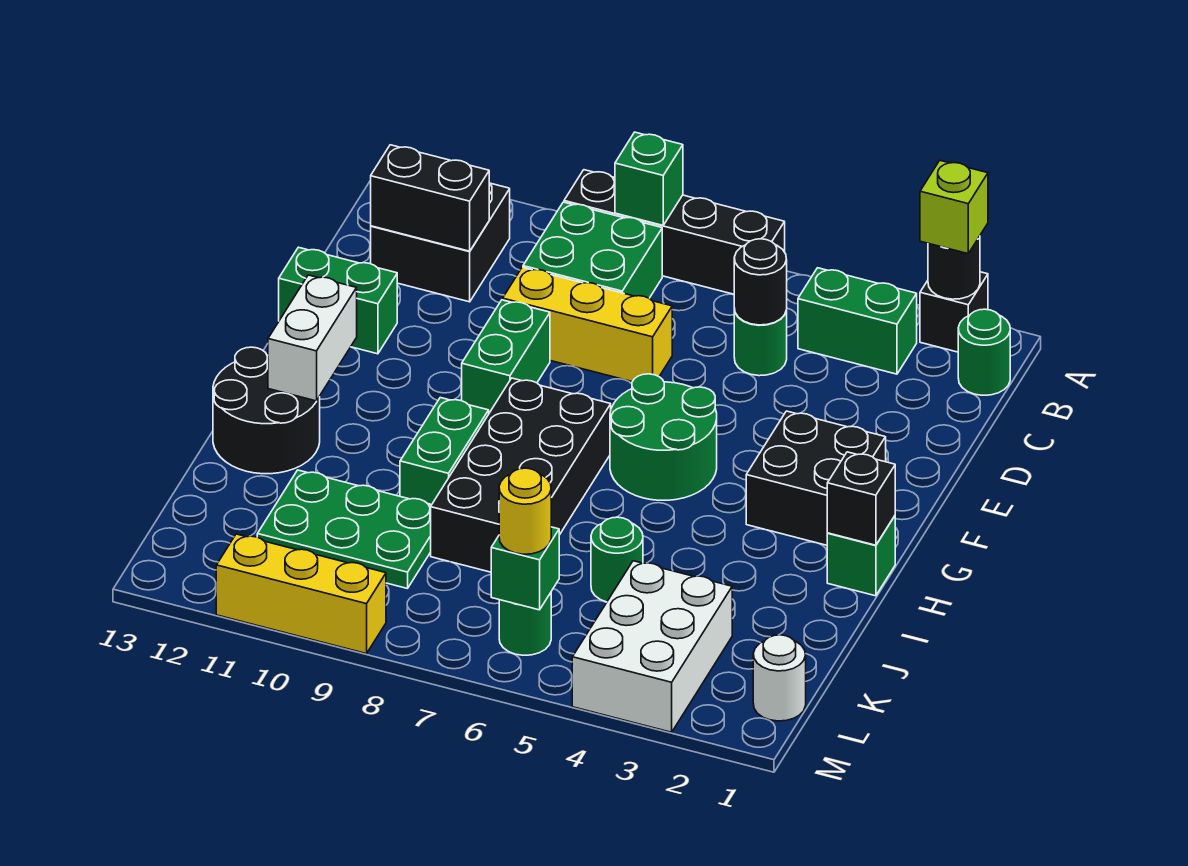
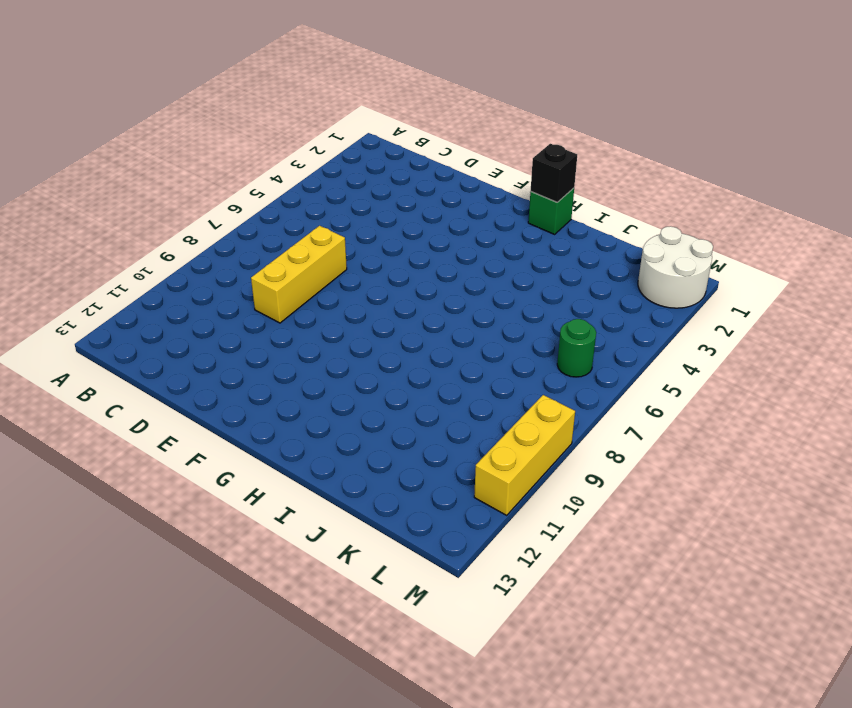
white round brick L1:M2 level 1 -> white round brick L1 level 1
none -> black brick A2 level 1
none -> black brick A6:A9 level 1
none -> green round brick B1 level 1
none -> green brick B3:B4 level 1

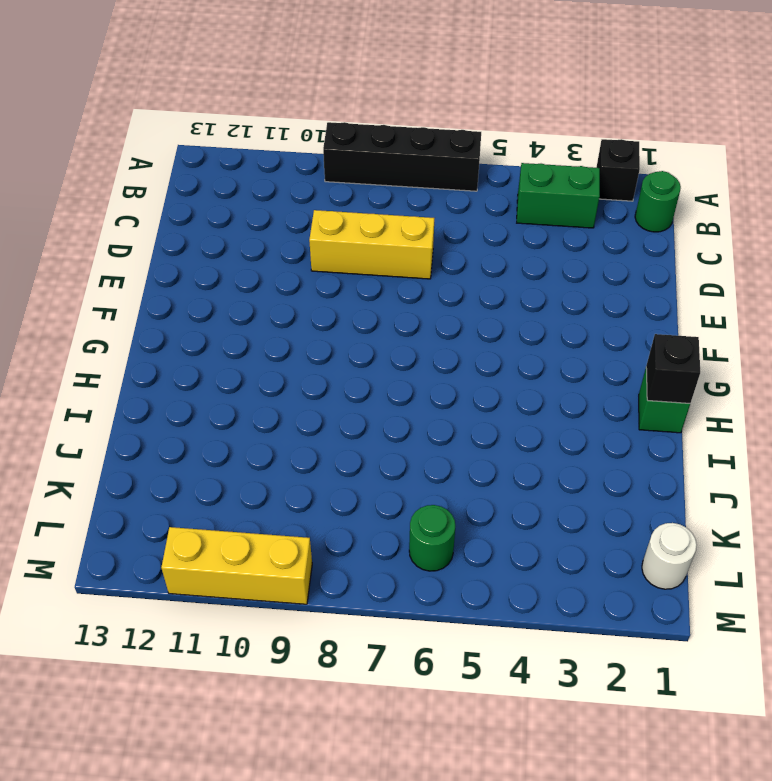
none -> green brick B8:C9 level 1
none -> black brick B11:C12 level 1
none -> green round brick C5 level 1
none -> green brick E9:F9 level 1

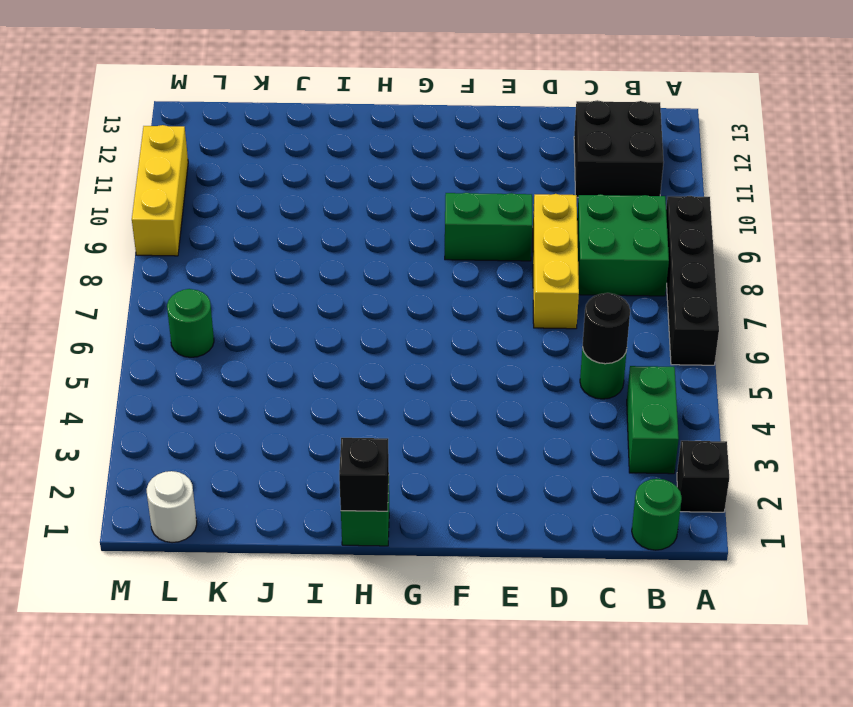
none -> green brick E12:E13 level 1
none -> black brick F2:G3 level 1
none -> green round brick F5:G6 level 1
none -> black brick G7:J8 level 1

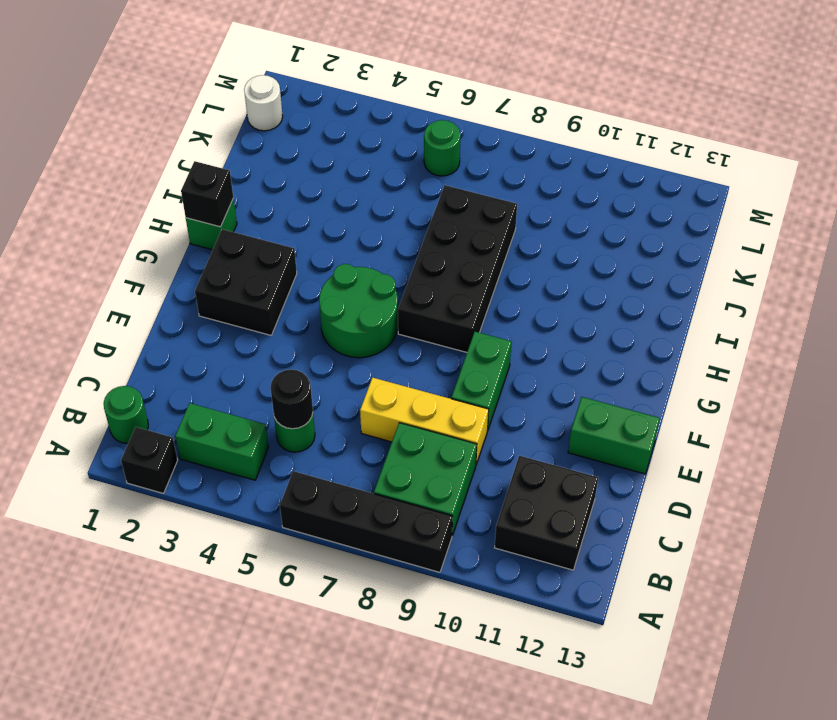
none -> green brick H9:I9 level 1
none -> black round brick H12:I13 level 1
none -> green round brick J5 level 1
none -> green plate J9:K11 level 1

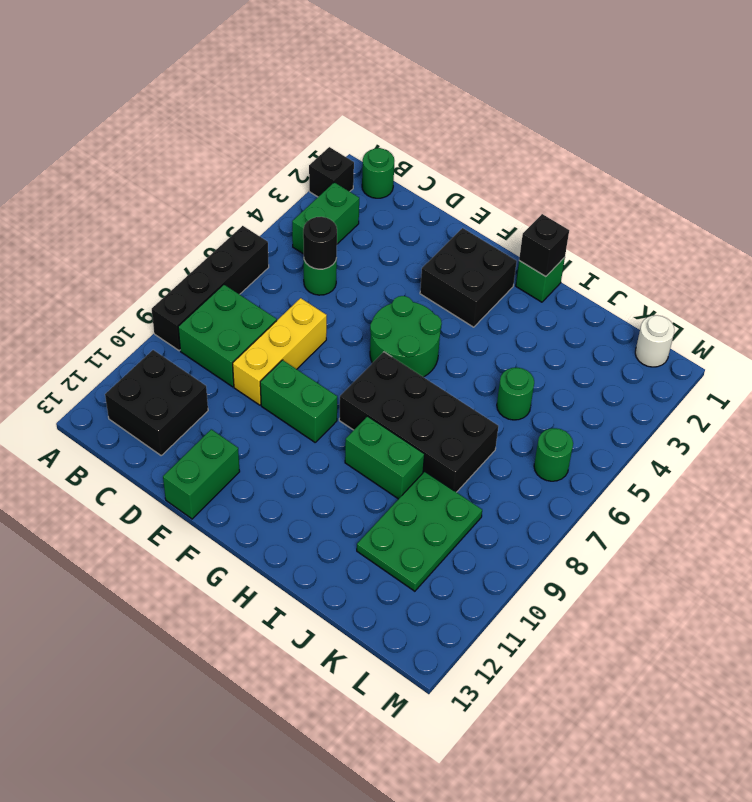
none -> black round brick H12:I13 level 1
none -> white brick K3:M4 level 1
none -> yellow brick M9:M11 level 1
none -> black round brick A2 level 2

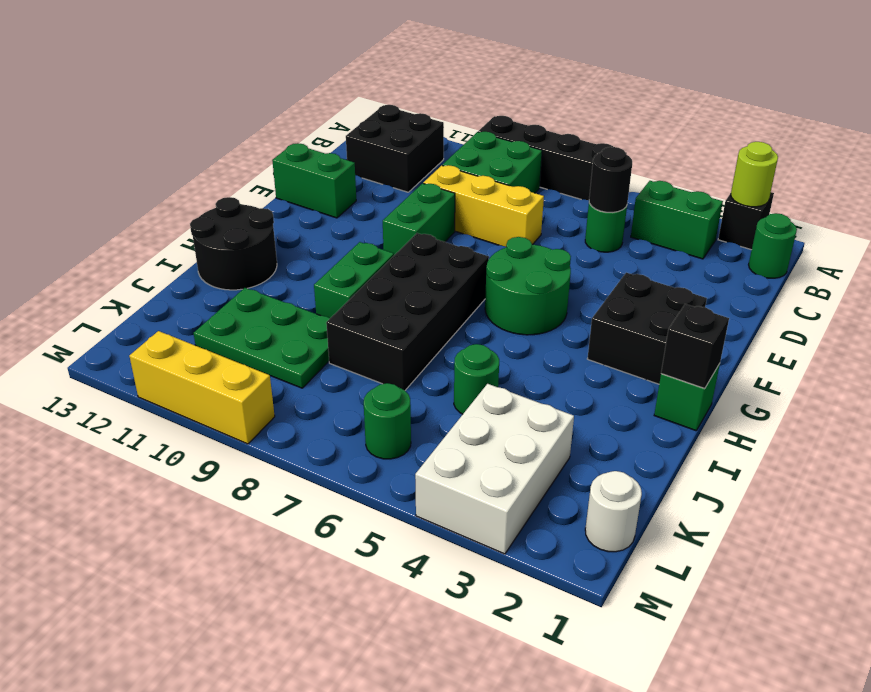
lime round brick A2 level 2 -> black round brick A2 level 2
none -> green brick A8 level 2
none -> black brick C11:C12 level 2
none -> white brick G12:H12 level 2
none -> green brick L6 level 2

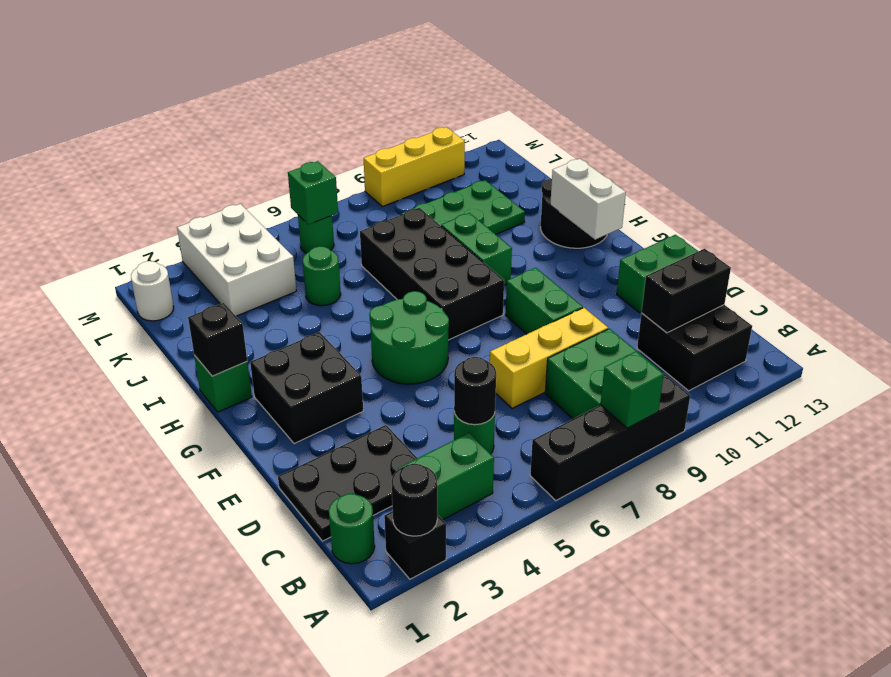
black plate C1:D3 level 1 -> none
none -> lime brick A2 level 3
none -> yellow round brick L6 level 3

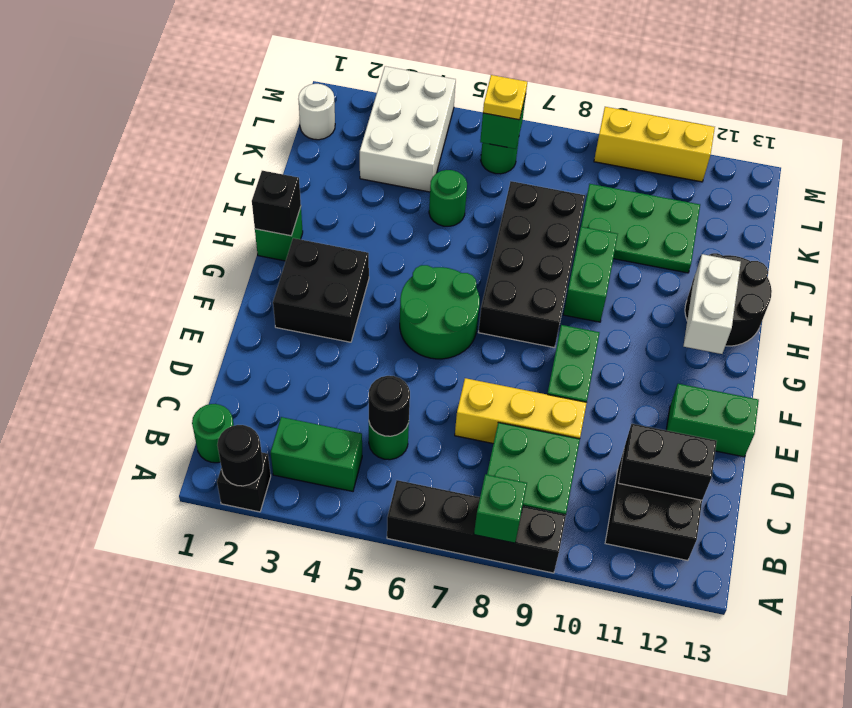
yellow plate L6 level 3 -> yellow round brick L6 level 3
none -> lime brick A2 level 3

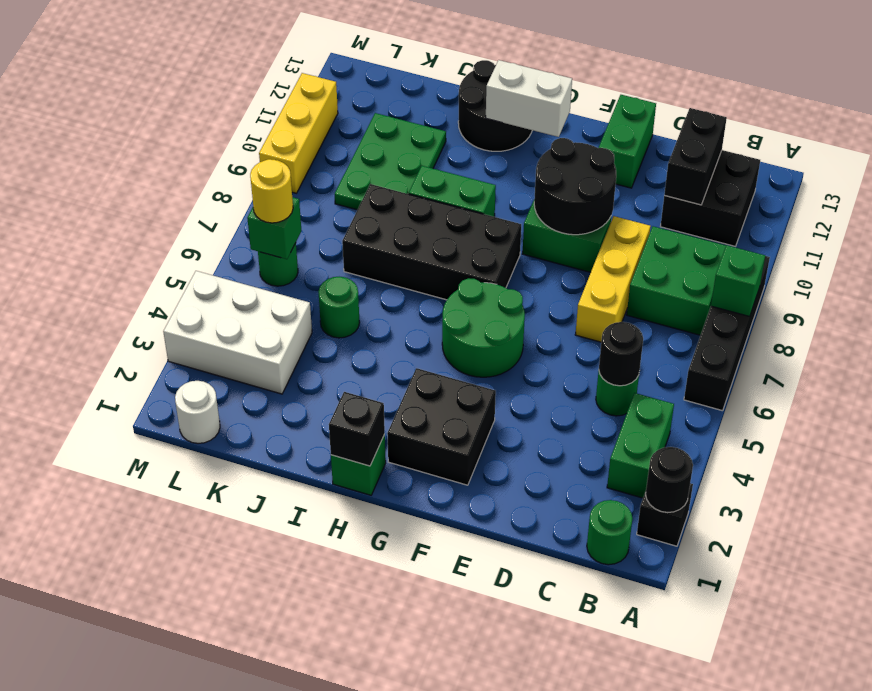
black round brick E9:F10 level 2 -> none
none -> lime brick A2 level 3

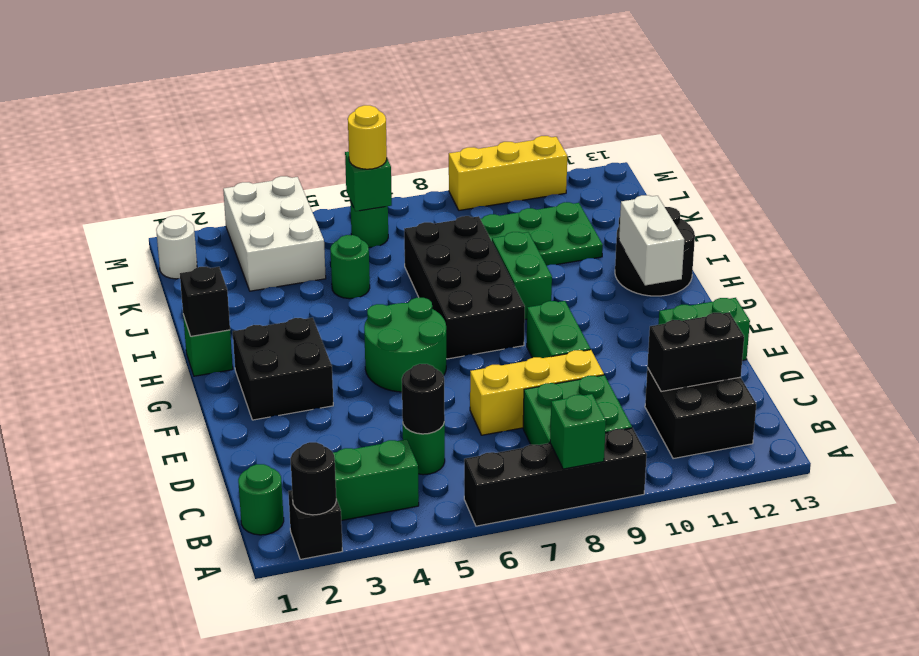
none -> lime brick A2 level 3

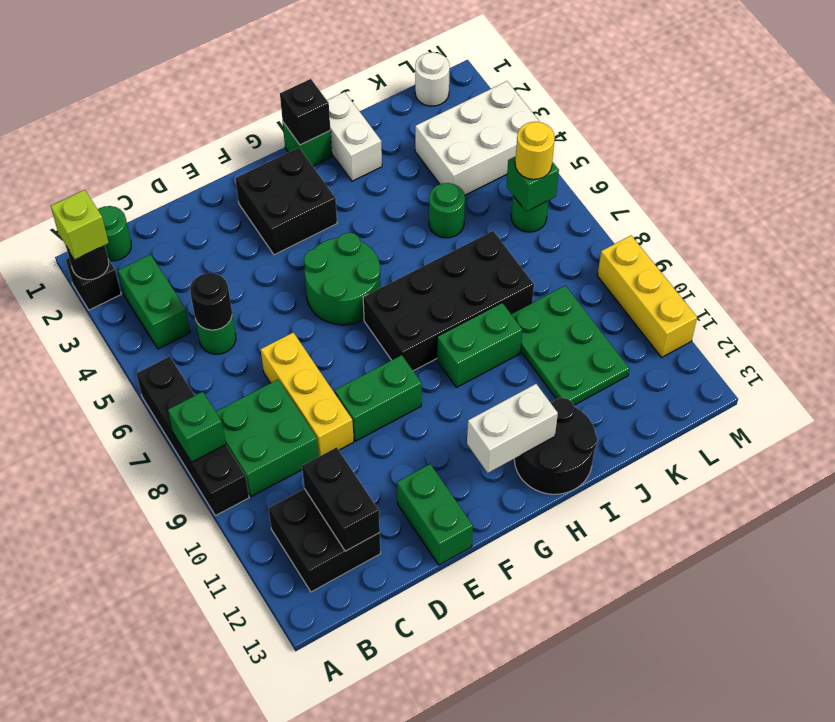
white brick I1:I2 level 1 -> none

